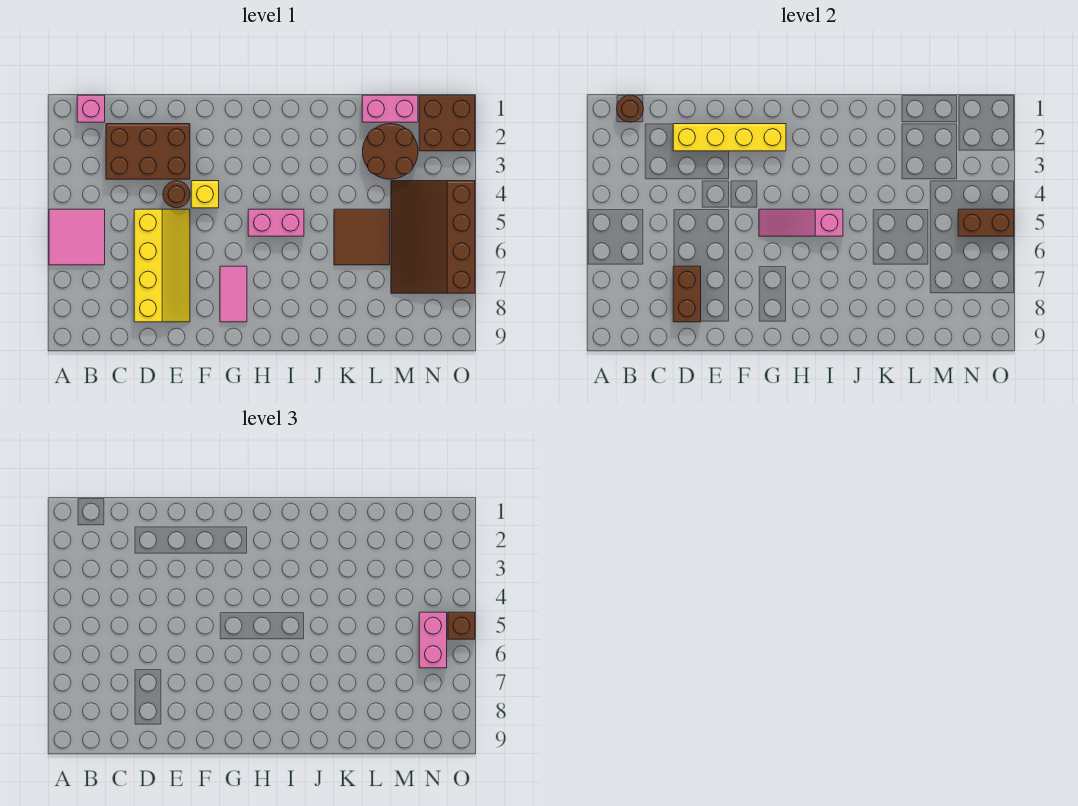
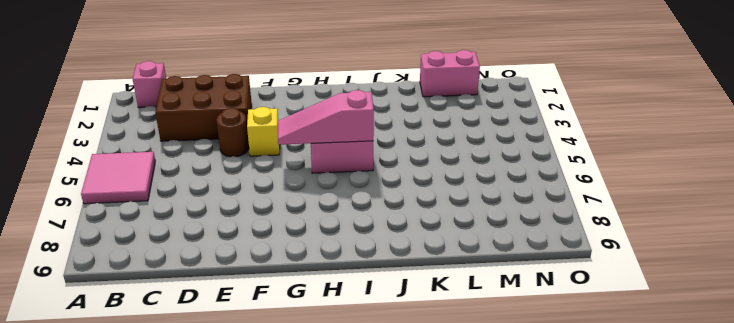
none -> yellow slope D5:E8 level 1 top D
none -> pink tile G7:G8 level 1
none -> brown tile K5:L6 level 1

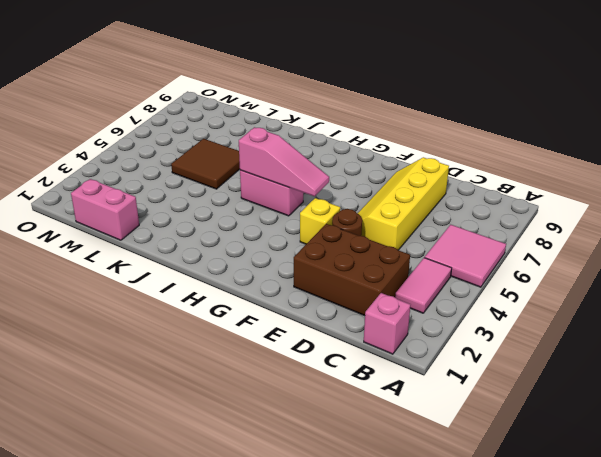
pink tile B3:B4 level 1 -> pink tile G7:G8 level 1
none -> brown round brick L2:M3 level 1
none -> brown slope M4:O7 level 1 top O
none -> brown brick N1:O2 level 1

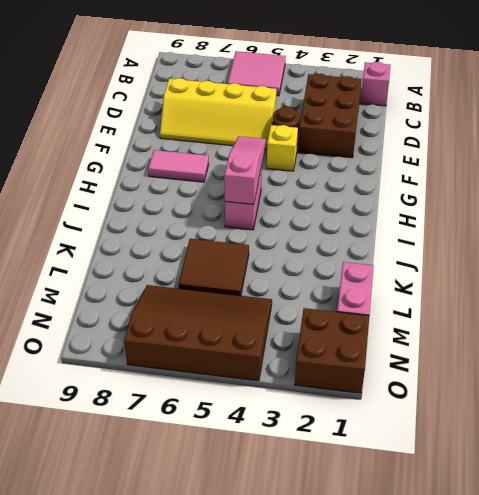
none -> brown round brick L2:M3 level 1
none -> brown round brick B1 level 2
none -> yellow brick D2:G2 level 2

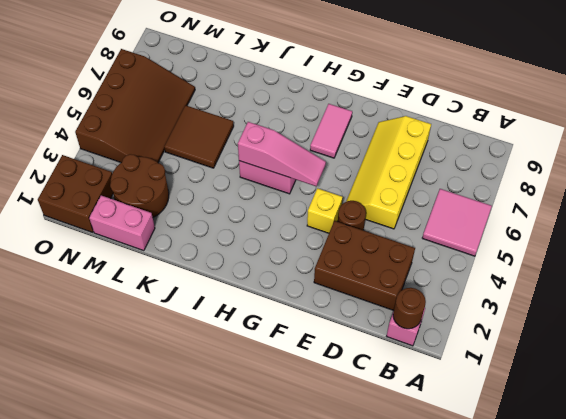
none -> yellow brick D2:G2 level 2
none -> brown brick D7:D8 level 2
none -> brown brick N5:O5 level 2

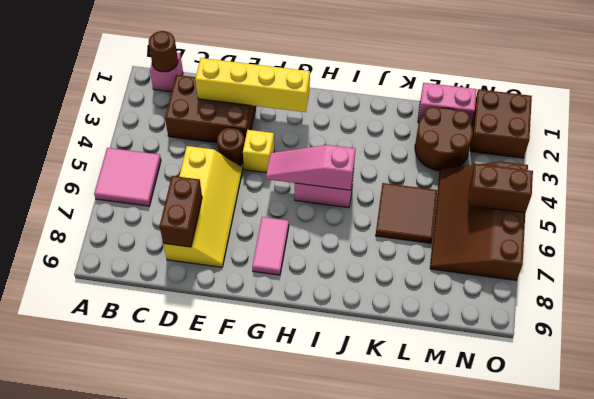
none -> pink brick N5:N6 level 3
none -> brown brick O5 level 3

